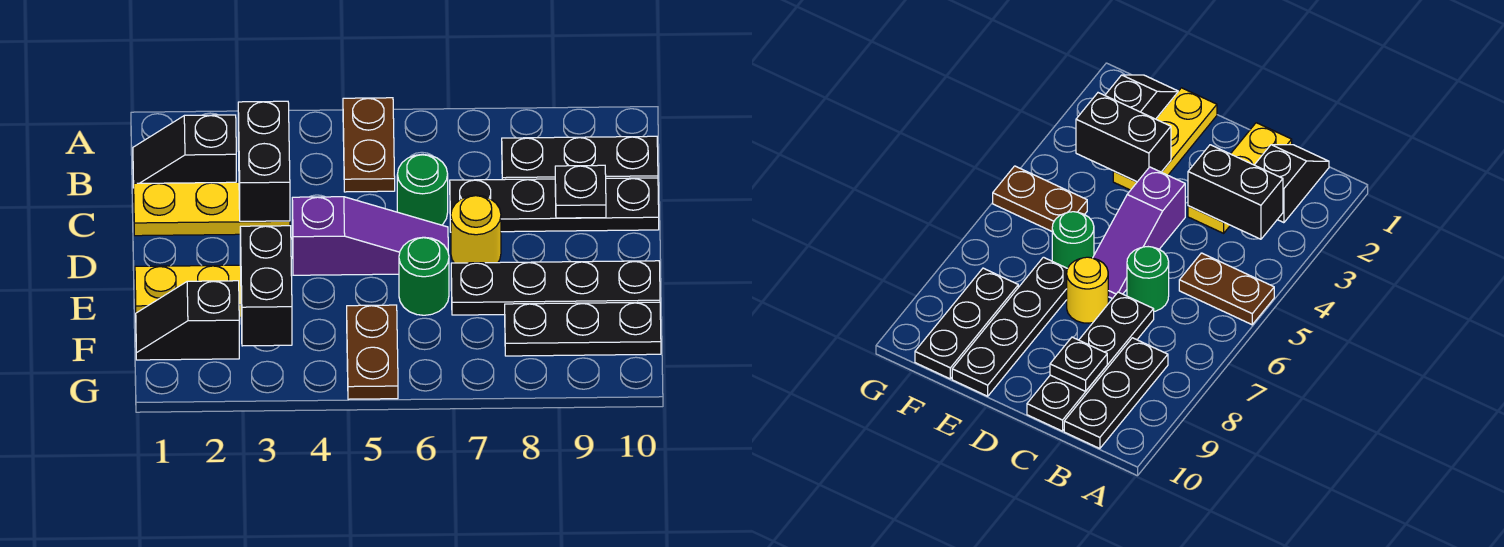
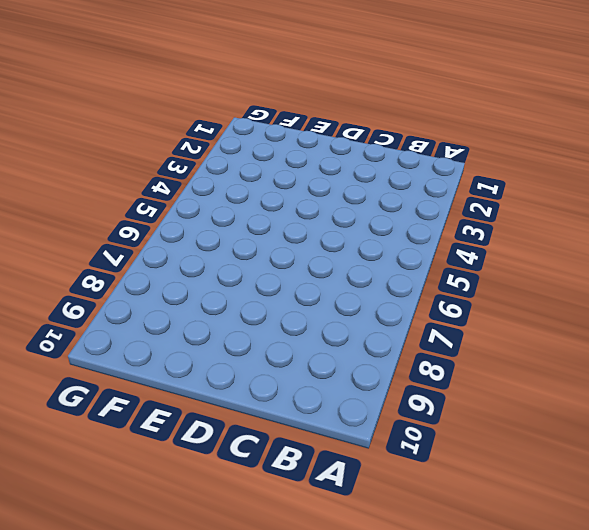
none -> brown plate A5:B5 level 1
none -> black slope B1:B2 level 1 top 2
none -> black plate B8:B10 level 1

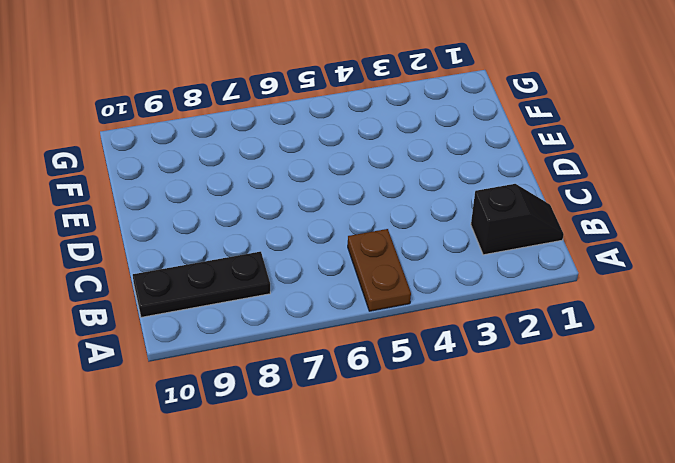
none -> yellow plate C1:C3 level 1
none -> green round brick C6 level 1
none -> black plate C7:C10 level 1

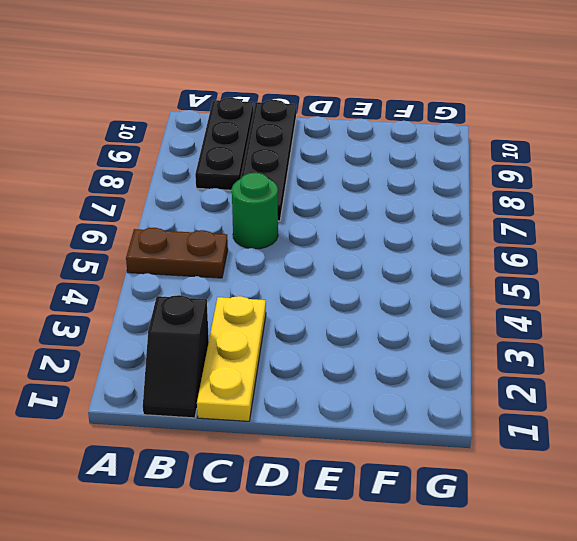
none -> purple slope D4:D6 level 1 top 4
none -> yellow round brick D7 level 1
none -> yellow plate E1:E3 level 1

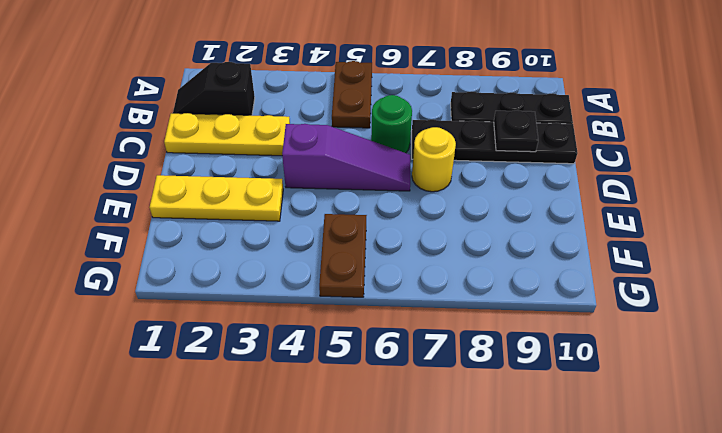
none -> green round brick E6 level 1
none -> black plate E7:E10 level 1
none -> black slope F1:F2 level 1 top 2

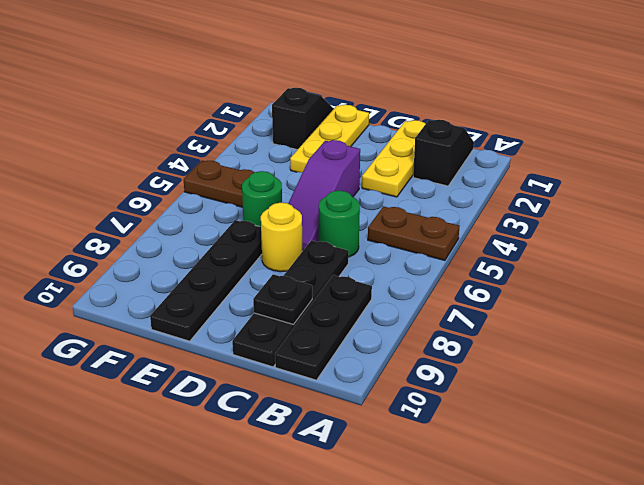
none -> black plate F8:F10 level 1
none -> black brick B3:C3 level 2
none -> black brick E3:F3 level 2

